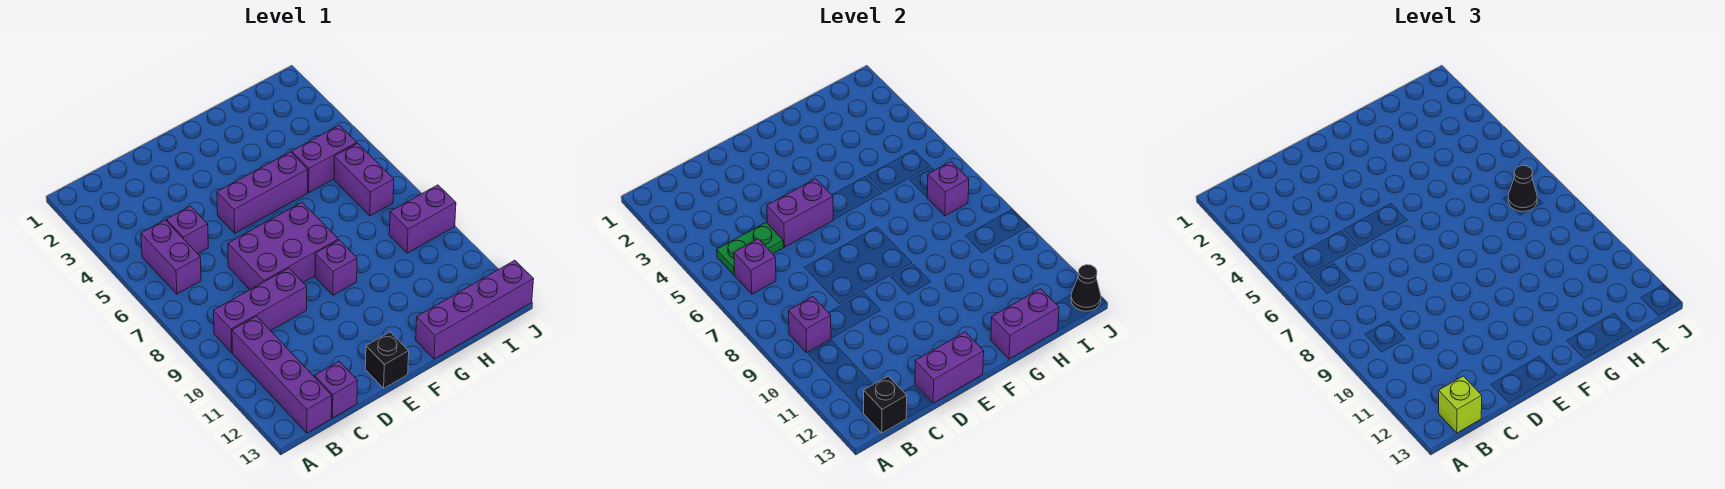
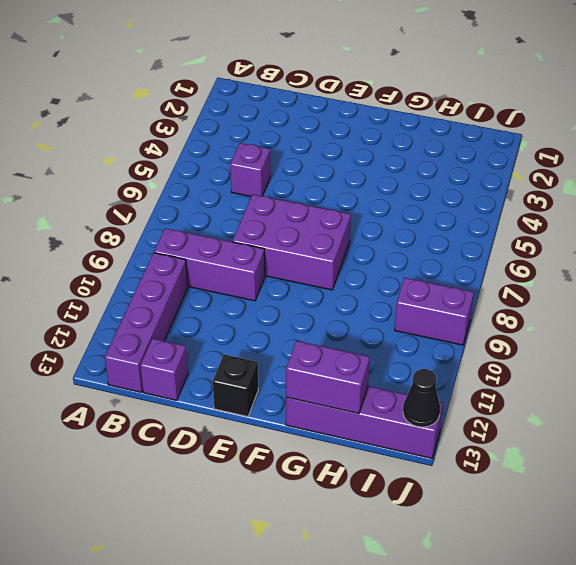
none -> purple brick B5:B6 level 1
none -> purple brick E5:G5 level 1
none -> purple brick F9 level 1

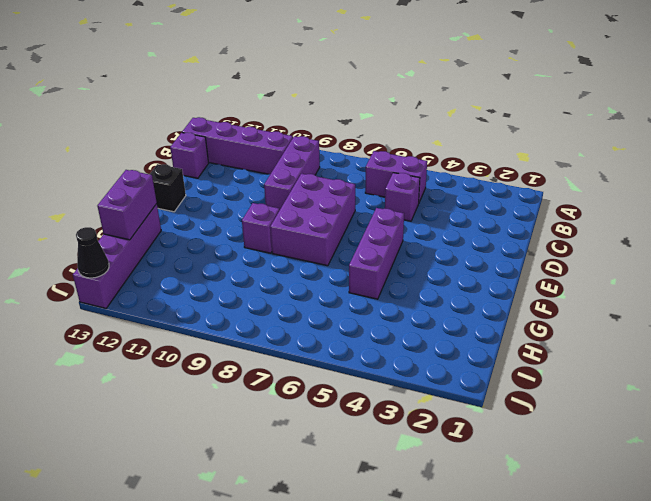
none -> purple brick H5:I5 level 1
none -> purple brick I6:I7 level 1
none -> purple brick I9:J9 level 1

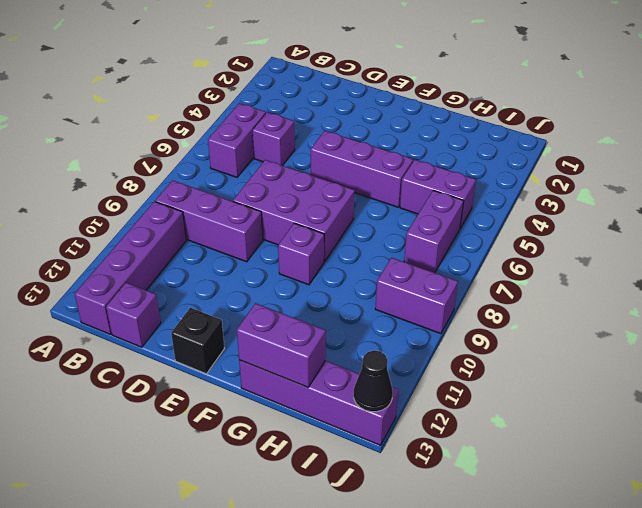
none -> green plate B5:C5 level 2
none -> purple brick B6 level 2
none -> purple brick B9 level 2

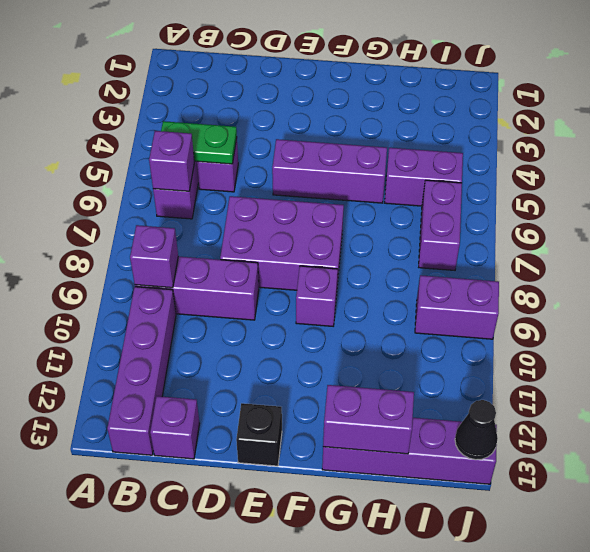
none -> black brick B13 level 2
none -> purple brick D5:E5 level 2
none -> purple brick D13:E13 level 2

